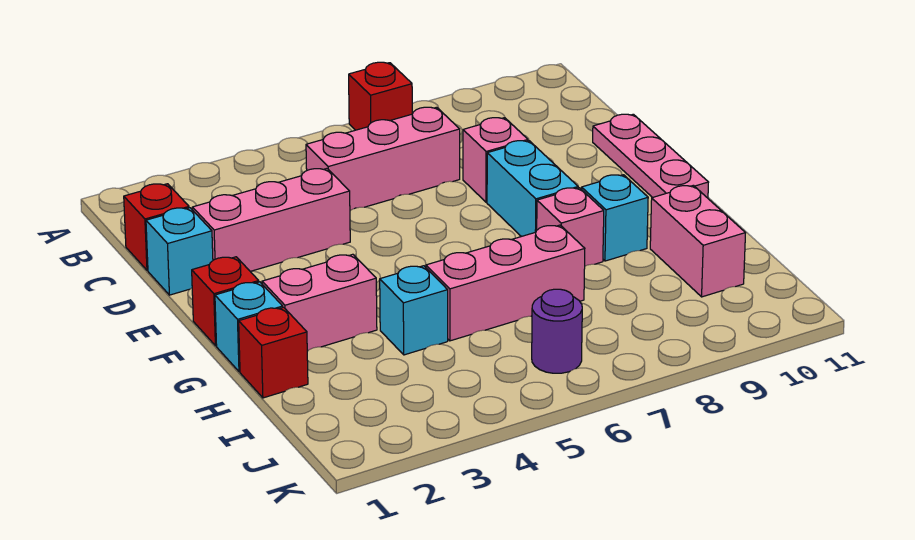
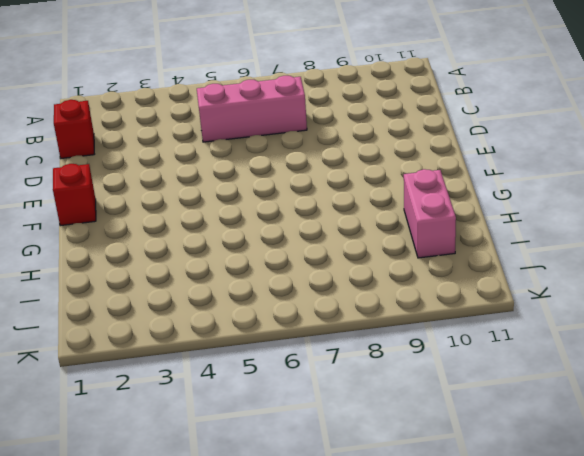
none -> red brick A7 level 1
none -> cyan brick D1 level 1
none -> pink brick D2:D4 level 1

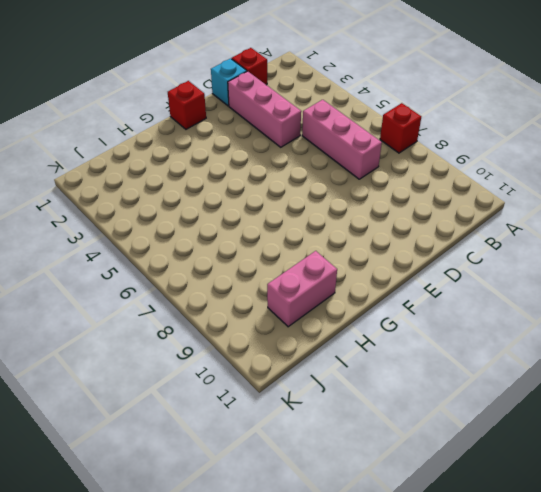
none -> pink brick D8 level 1
none -> pink plate D11:F11 level 1
none -> cyan brick E8:F8 level 1

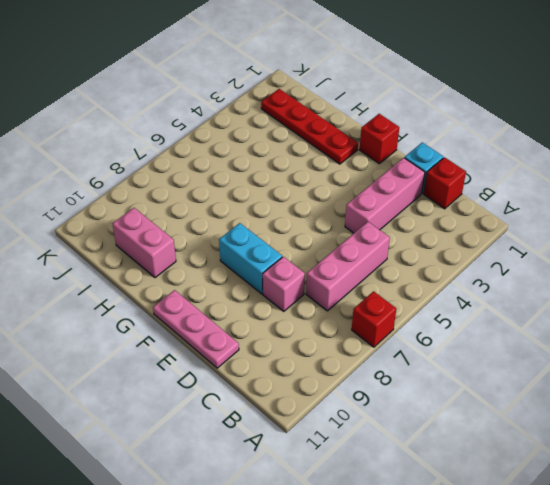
red plate G2:J2 level 1 -> pink brick G2:G3 level 1
none -> cyan brick G1 level 1
none -> pink brick G8 level 1
none -> cyan brick G9 level 1

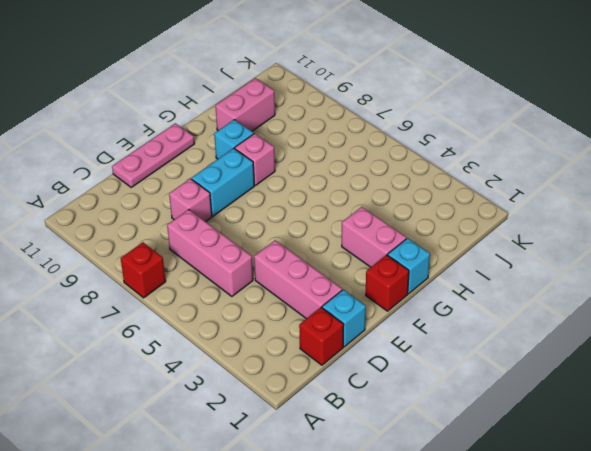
none -> red brick H1 level 1
none -> cyan brick H4 level 1
none -> pink brick H5:H7 level 1

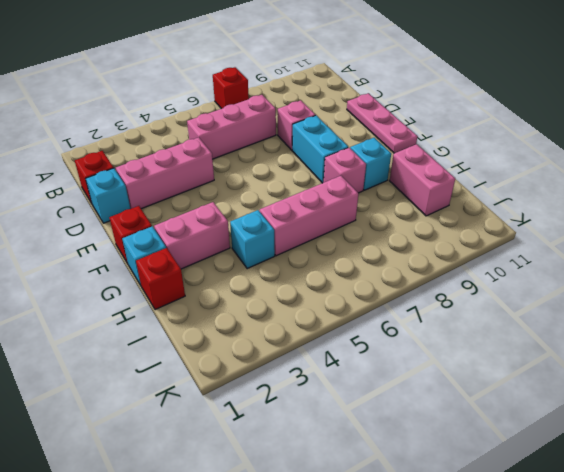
none -> purple round brick J6 level 1

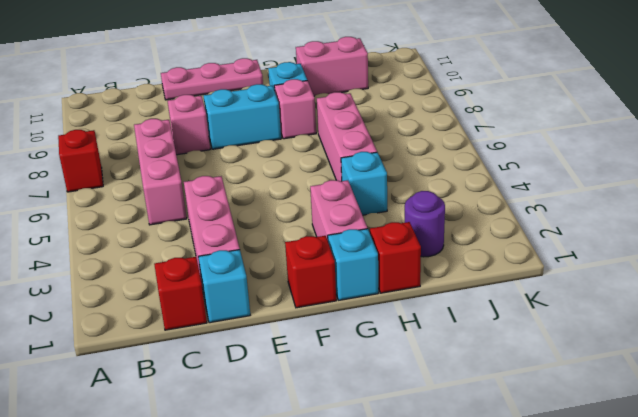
purple round brick I2 level 1 -> purple round brick J6 level 1

